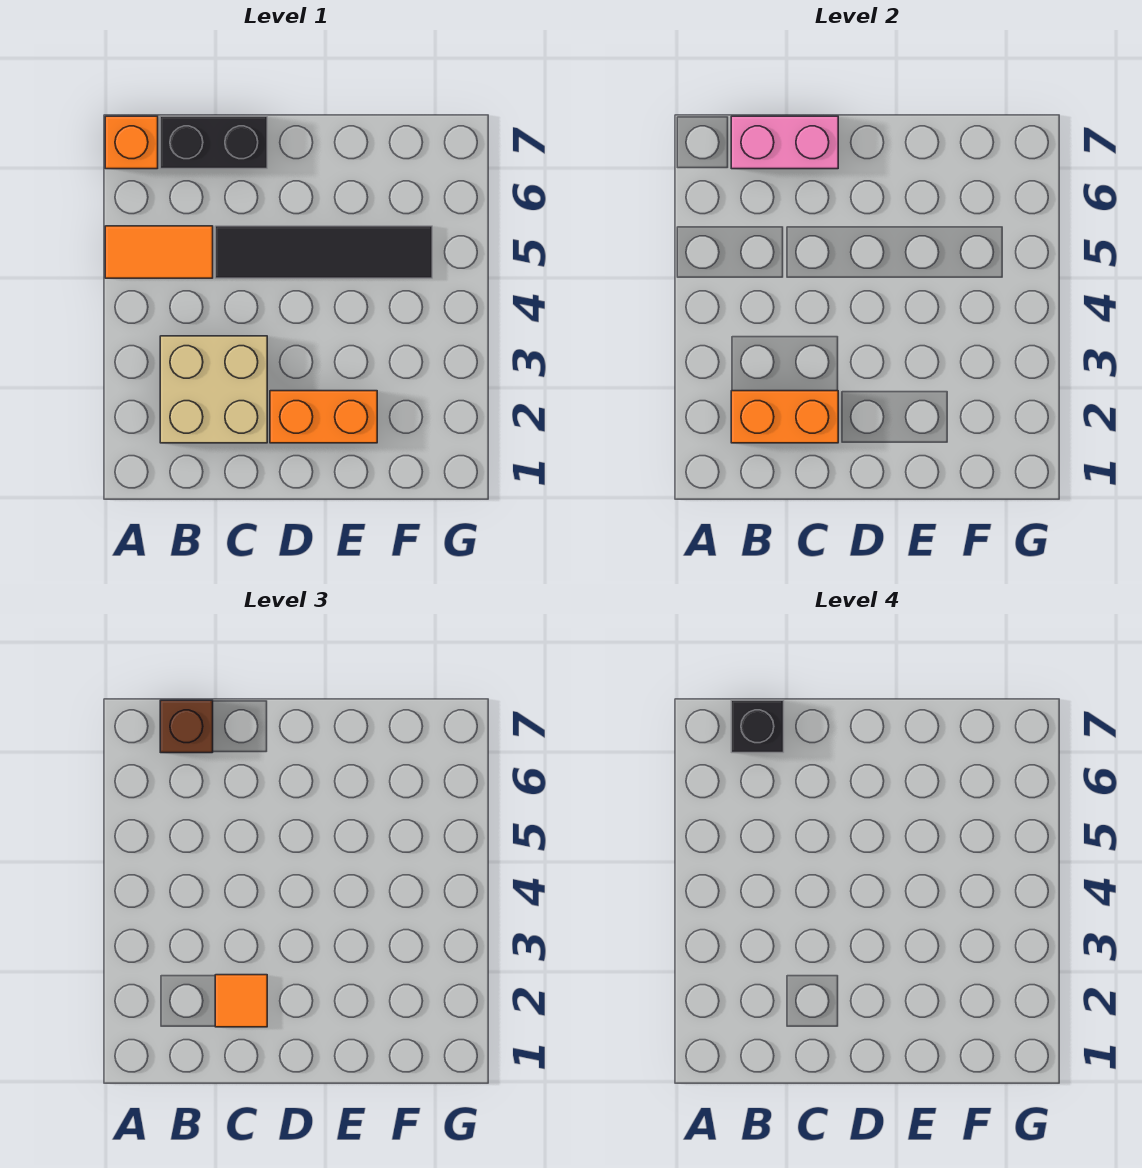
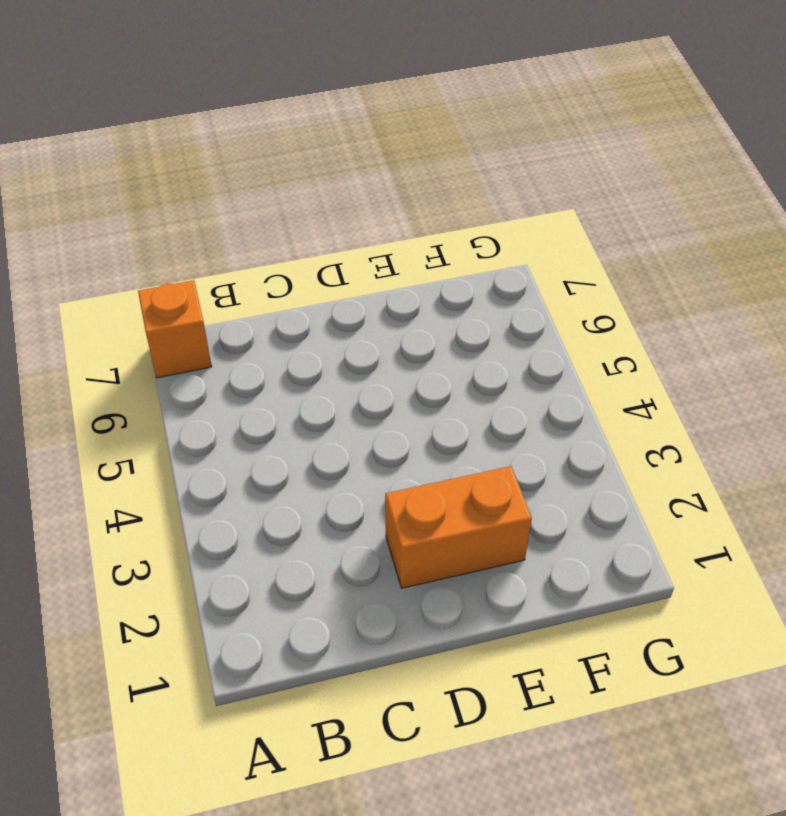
none -> orange tile A5:B5 level 1
none -> tan brick B2:C3 level 1

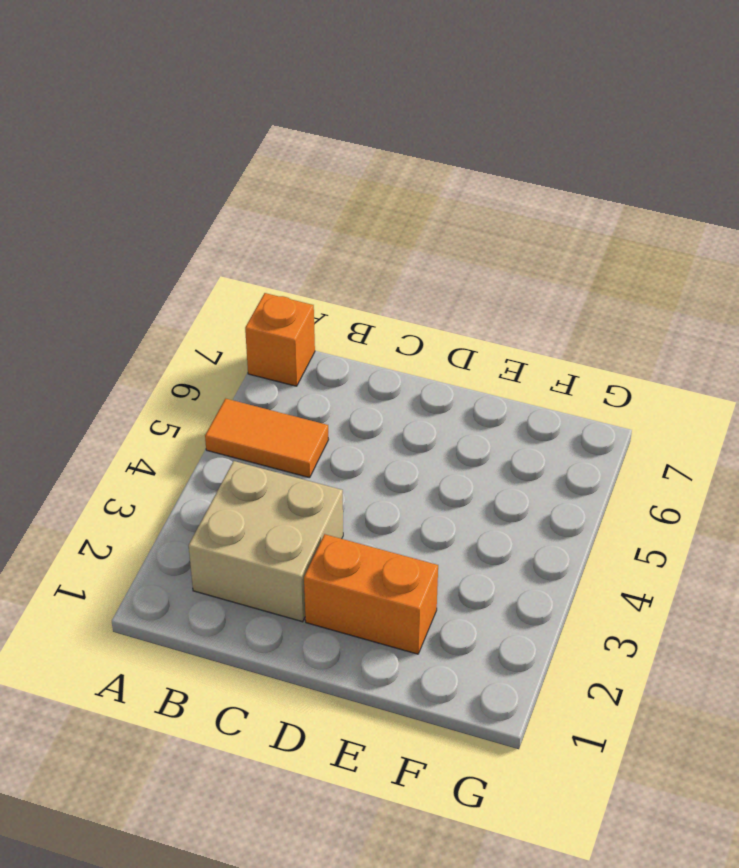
none -> black brick B7:C7 level 1
none -> black tile C5:F5 level 1

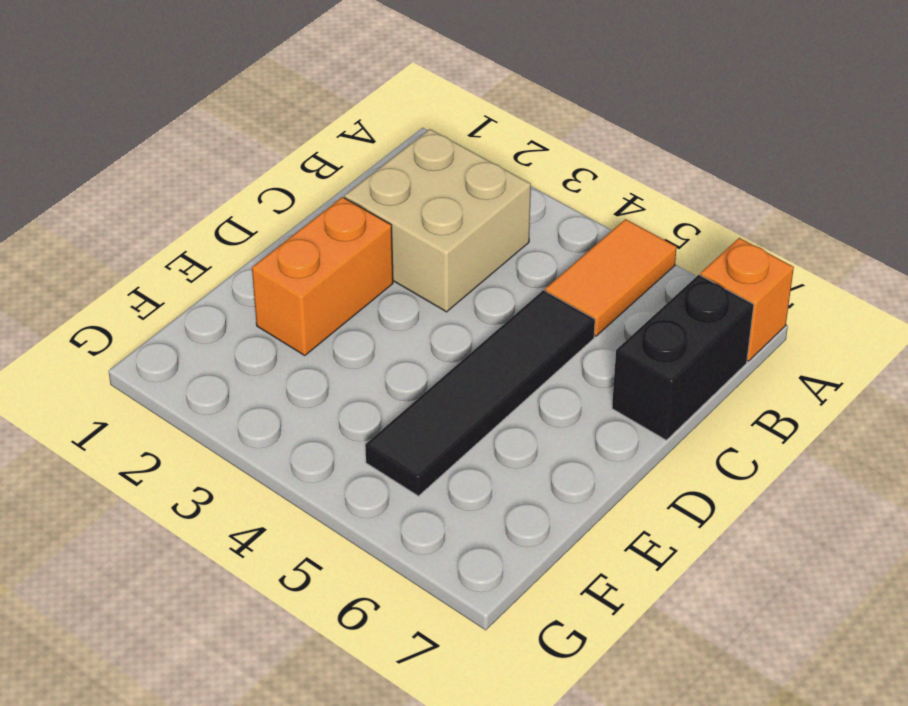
none -> orange brick B2:C2 level 2
none -> pink brick B7:C7 level 2

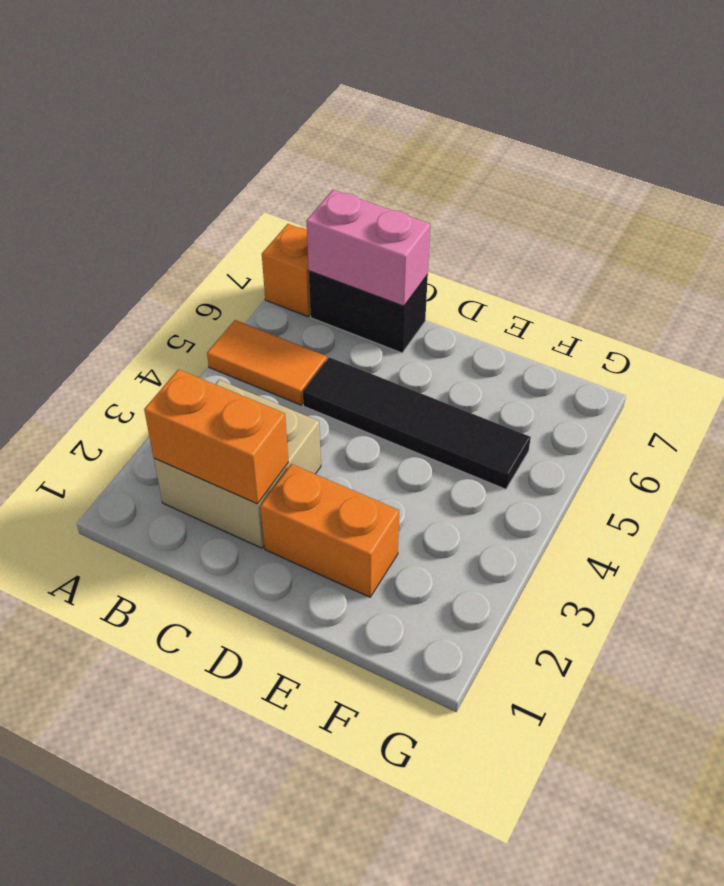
none -> brown brick B7 level 3
none -> orange tile C2 level 3

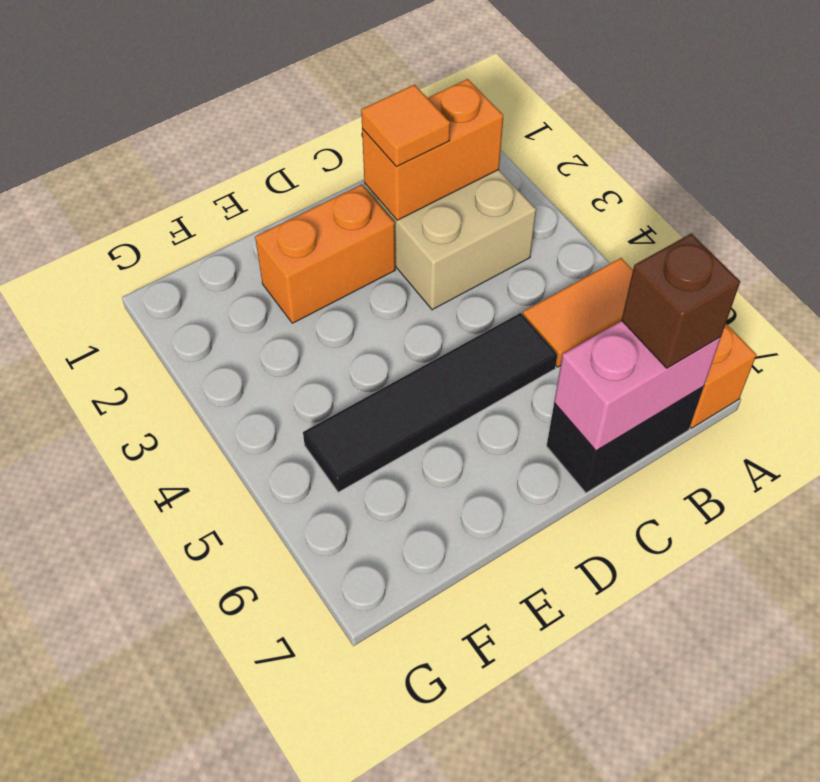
none -> black brick B7 level 4

